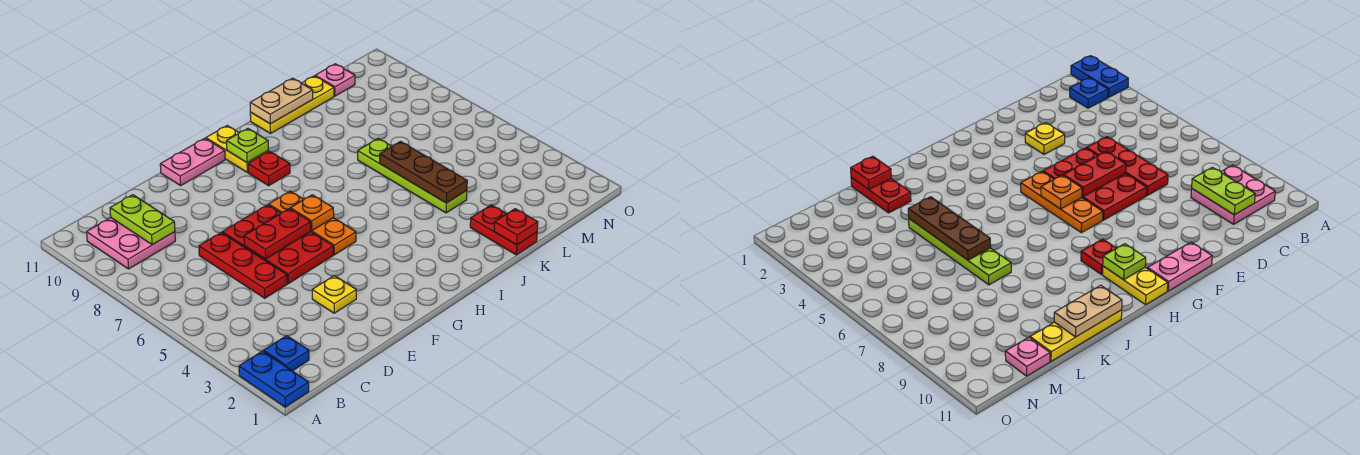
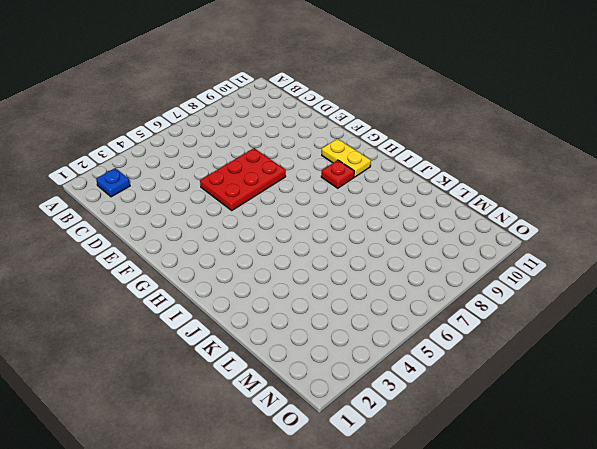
yellow plate G10:H10 level 1 -> yellow plate H10:H11 level 1
none -> blue plate A1:A2 level 1
none -> pink plate B9:C10 level 1
none -> red plate D5:D7 level 1

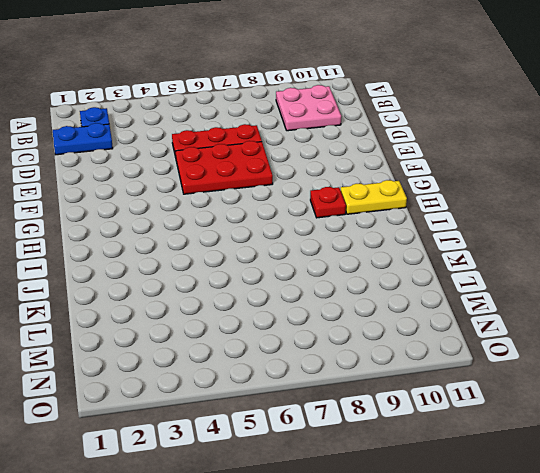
blue plate C1:C2 level 1 -> blue plate A1:A2 level 1
none -> yellow plate E3 level 1
none -> pink plate F11:G11 level 1
none -> orange plate G5:G7 level 1

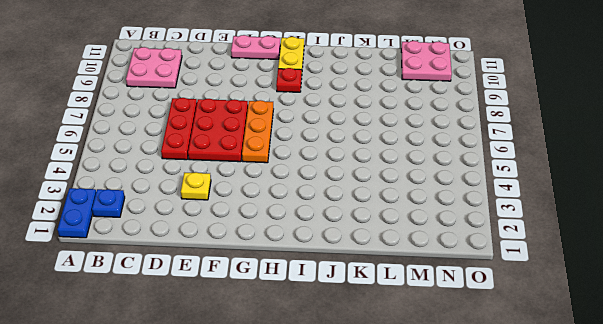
pink plate M10:N11 level 1 -> pink plate M11 level 1
none -> yellow plate J11:L11 level 1
none -> red plate K1:K2 level 1
none -> lime plate K4:K7 level 1

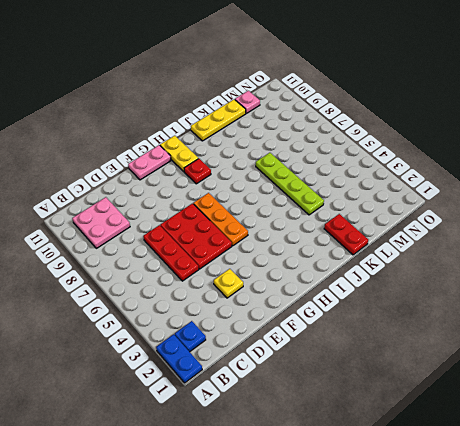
none -> lime plate C9:C10 level 2
none -> red plate E6:F6 level 2
none -> orange plate G6 level 2

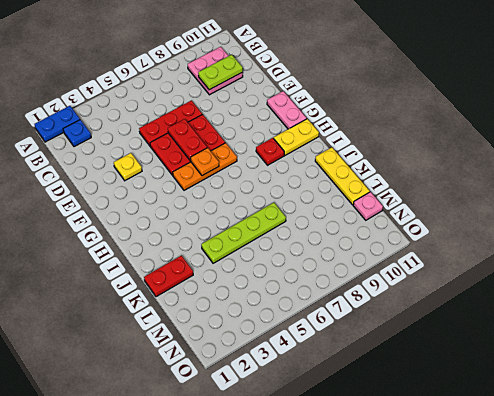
none -> lime plate H10 level 2
none -> tan plate J11:K11 level 2
none -> red plate K1 level 2

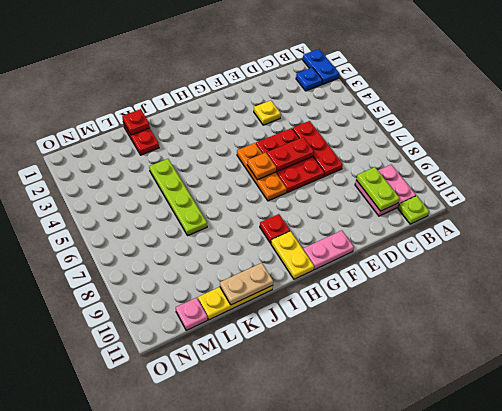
lime plate B11 level 1 -> lime plate H10 level 2
none -> brown plate K4:K6 level 2

